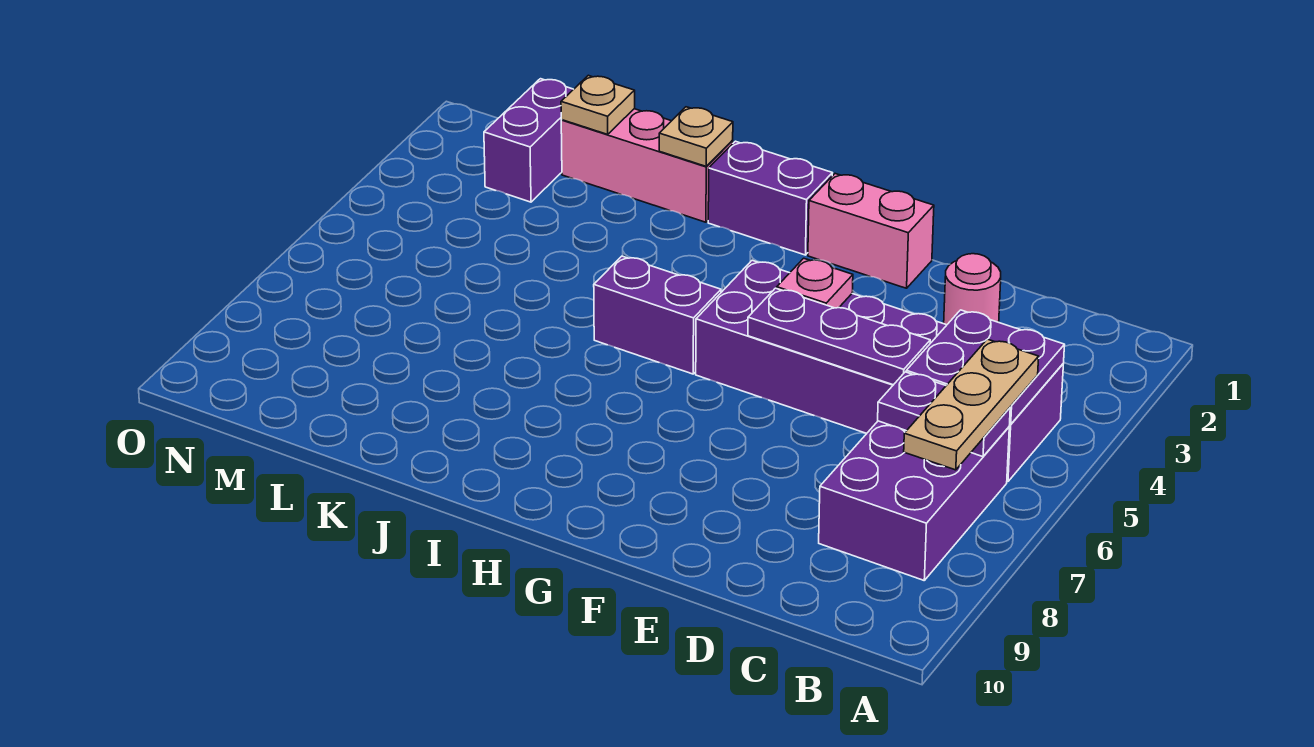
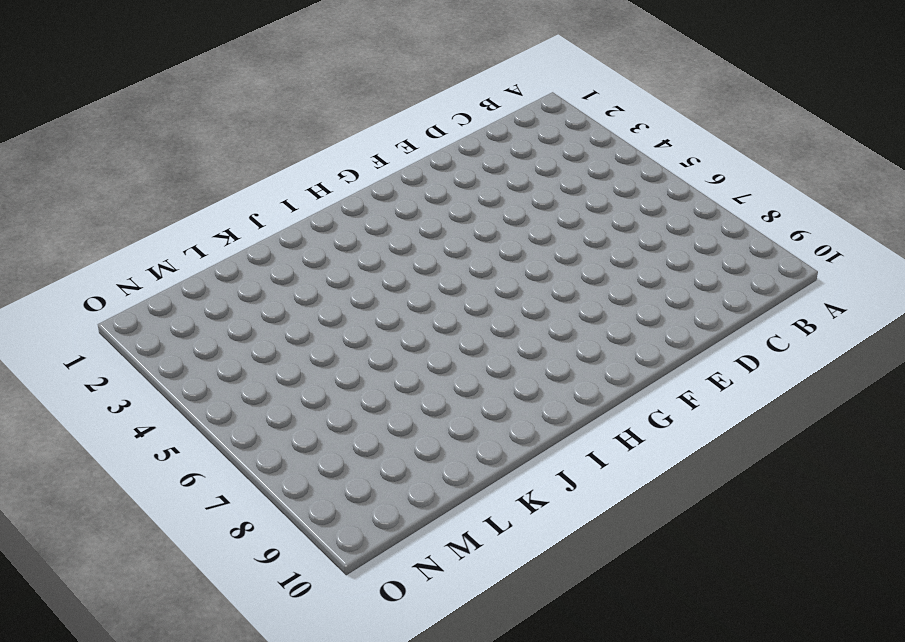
none -> purple brick B4:G5 level 1
none -> purple brick B6:C8 level 1
none -> pink round brick D2 level 1

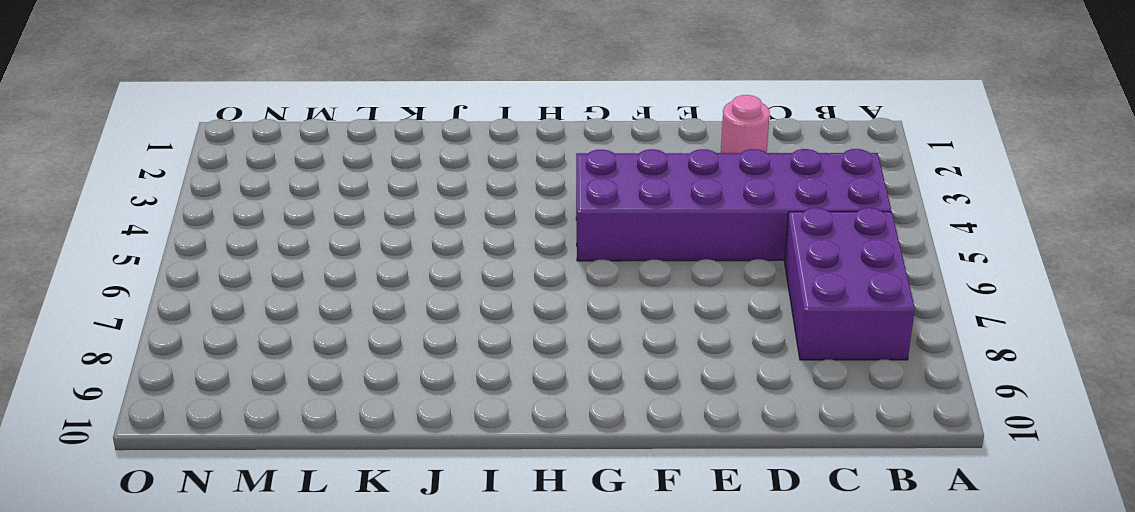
none -> pink brick F1:G1 level 1
none -> purple brick H1:I1 level 1
none -> purple brick H5:I5 level 1

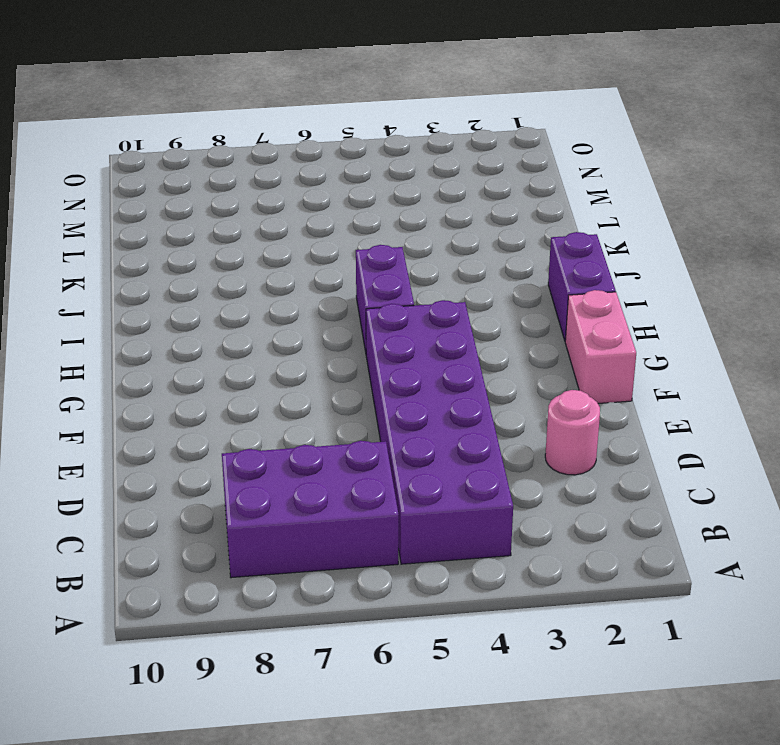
none -> pink brick J1:L1 level 1
none -> purple brick M1:M2 level 1
none -> purple plate B4:C5 level 2

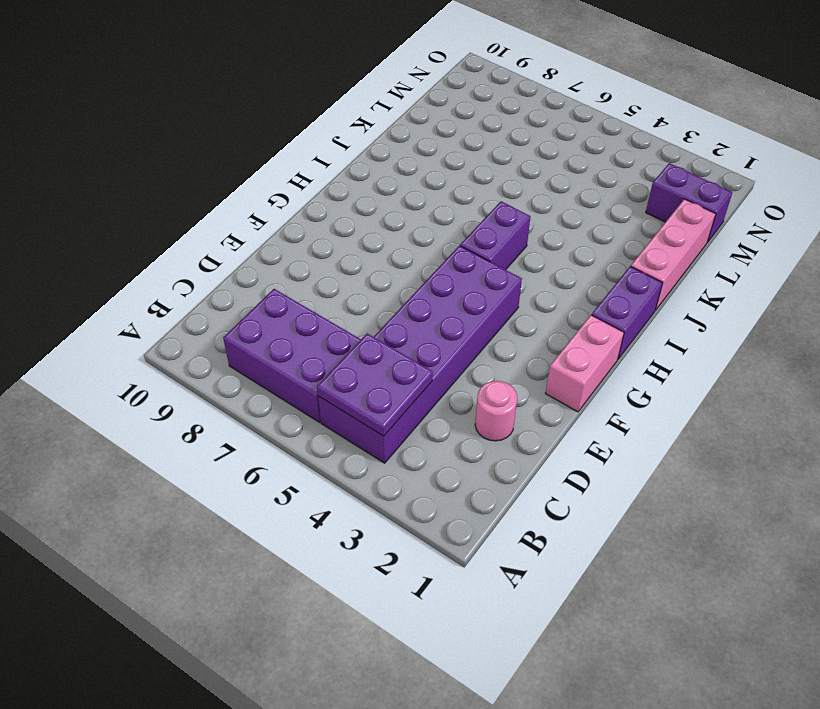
none -> purple plate B6:C6 level 2
none -> purple plate D5:F5 level 2
none -> pink plate F4 level 2

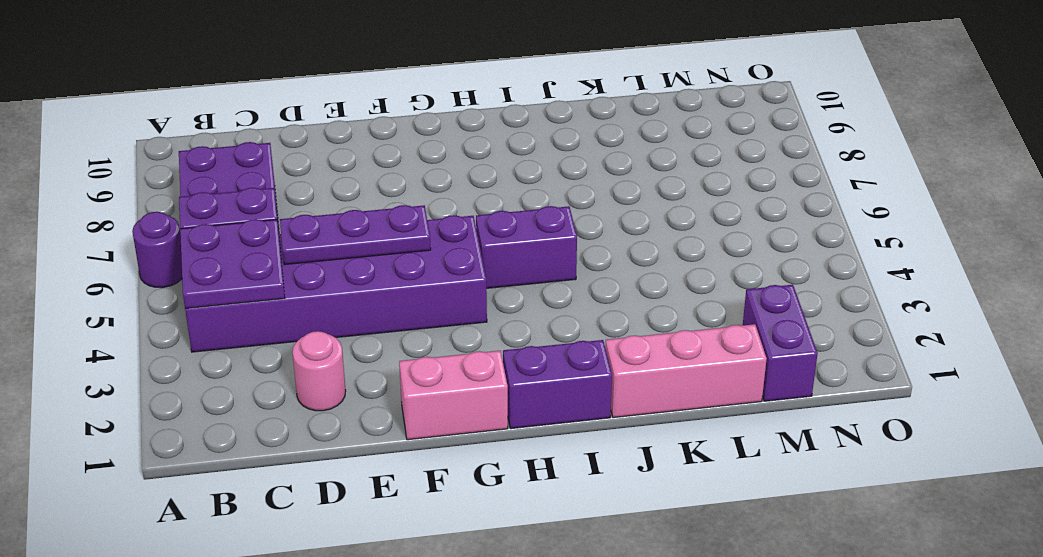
purple round brick A6 level 1 -> none
none -> pink plate F4 level 2
none -> tan plate J1 level 2
none -> tan plate L1 level 2

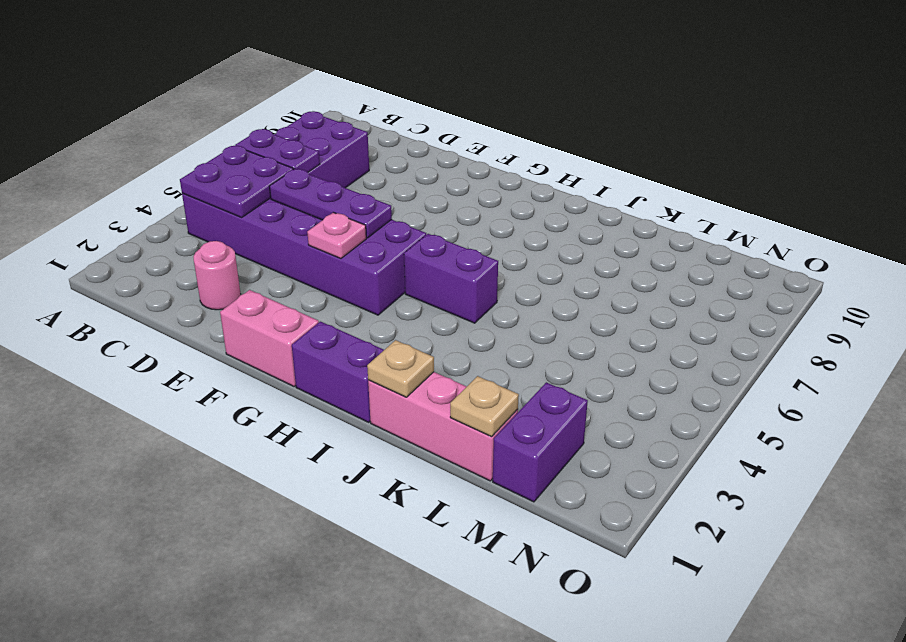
none -> tan plate B5:B7 level 3

